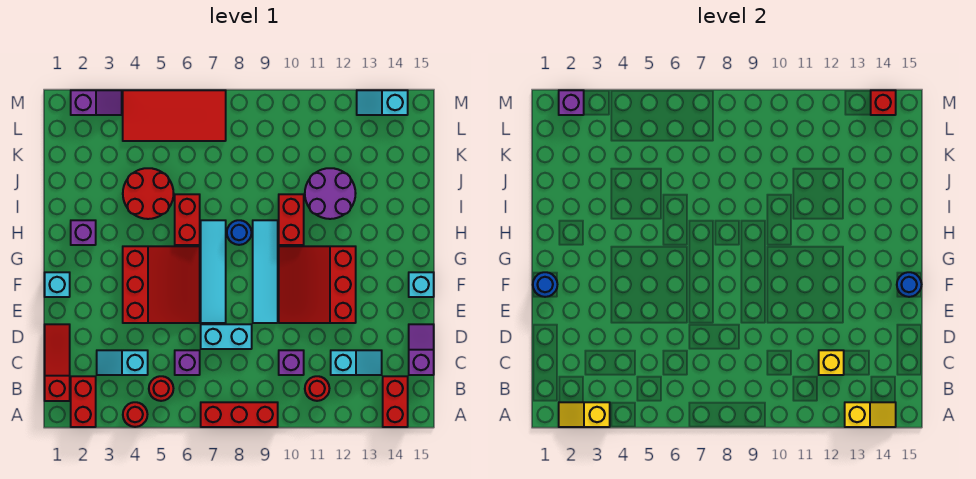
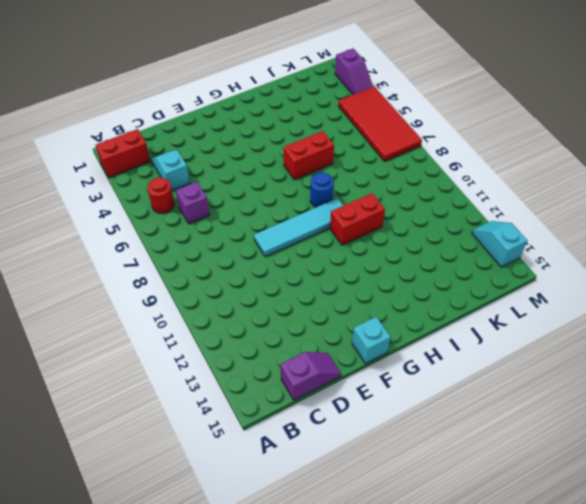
none -> red round brick A4 level 1
none -> red brick A7:A9 level 1
none -> red brick A14:B14 level 1
none -> red slope B1:D1 level 1 top B

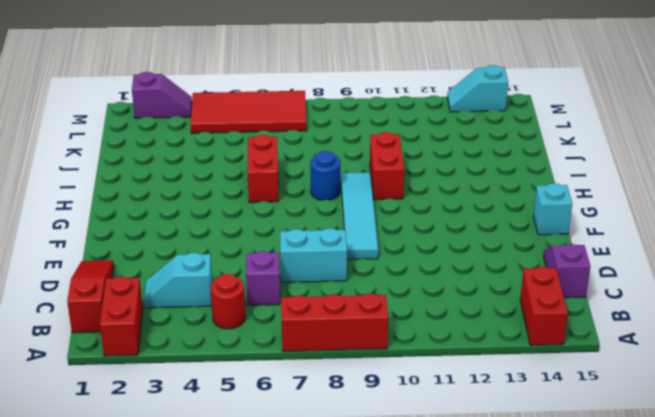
none -> red round brick A4 level 1
none -> red round brick B11 level 1
none -> purple brick C10 level 1
none -> cyan slope C12:C13 level 1 top 12

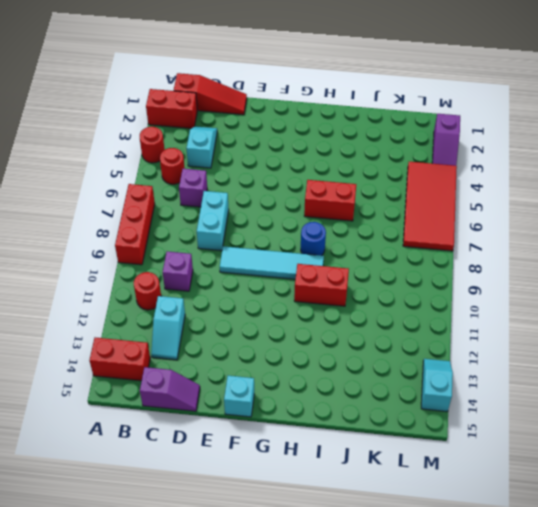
none -> red slope E4:G6 level 1 top 4
none -> cyan tile E7:H7 level 1
none -> red slope E10:G12 level 1 top 12
none -> cyan brick F1 level 1

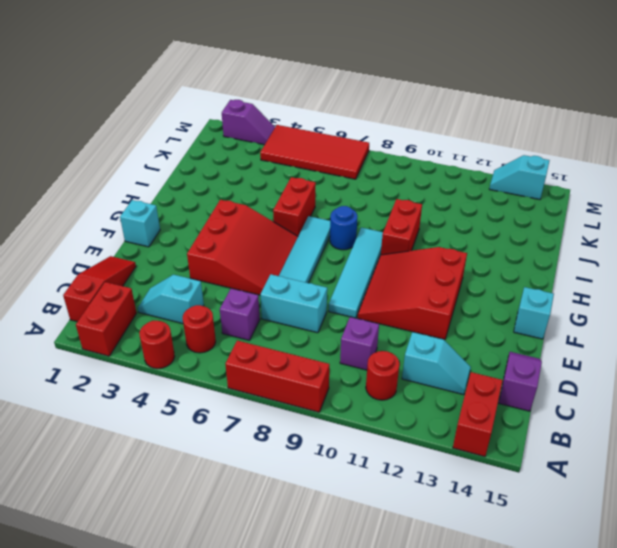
none -> purple brick H2 level 1
none -> red round brick I4:J5 level 1
none -> purple round brick I11:J12 level 1
none -> yellow slope A2:A3 level 2 top 3

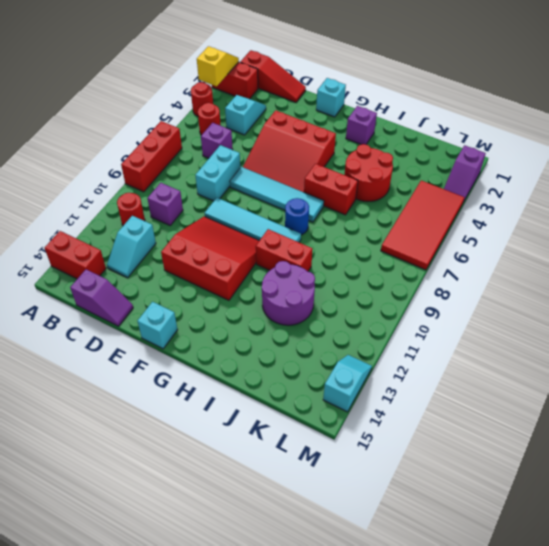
none -> yellow slope A13:A14 level 2 top 13
none -> yellow brick C12 level 2
none -> blue round brick F1 level 2
none -> blue round brick F15 level 2

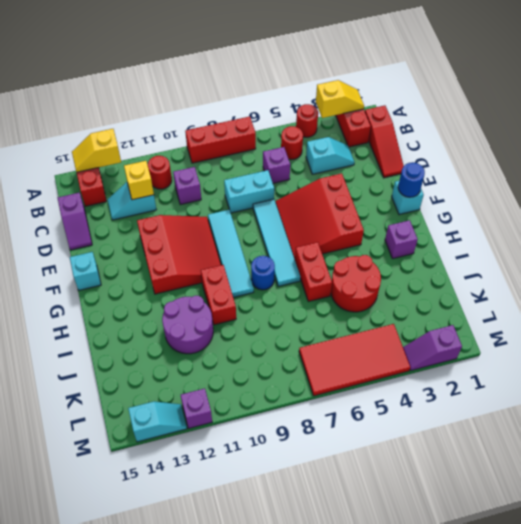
purple brick M12 level 1 -> purple brick M2 level 2
none -> blue round brick F15 level 2
none -> red brick M14 level 2

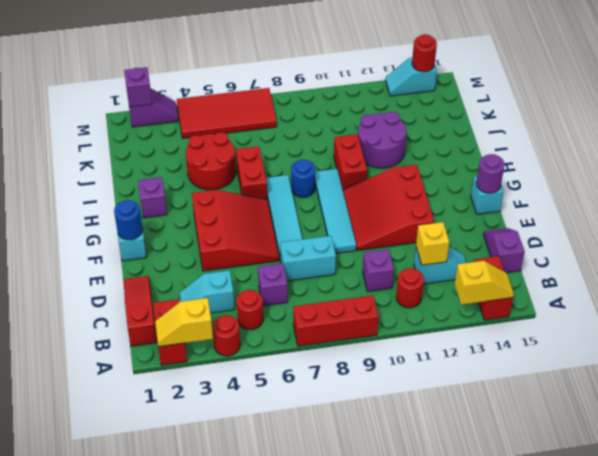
purple round brick F15 level 2 -> blue round brick F15 level 2
red round brick M14 level 2 -> red brick M14 level 2

